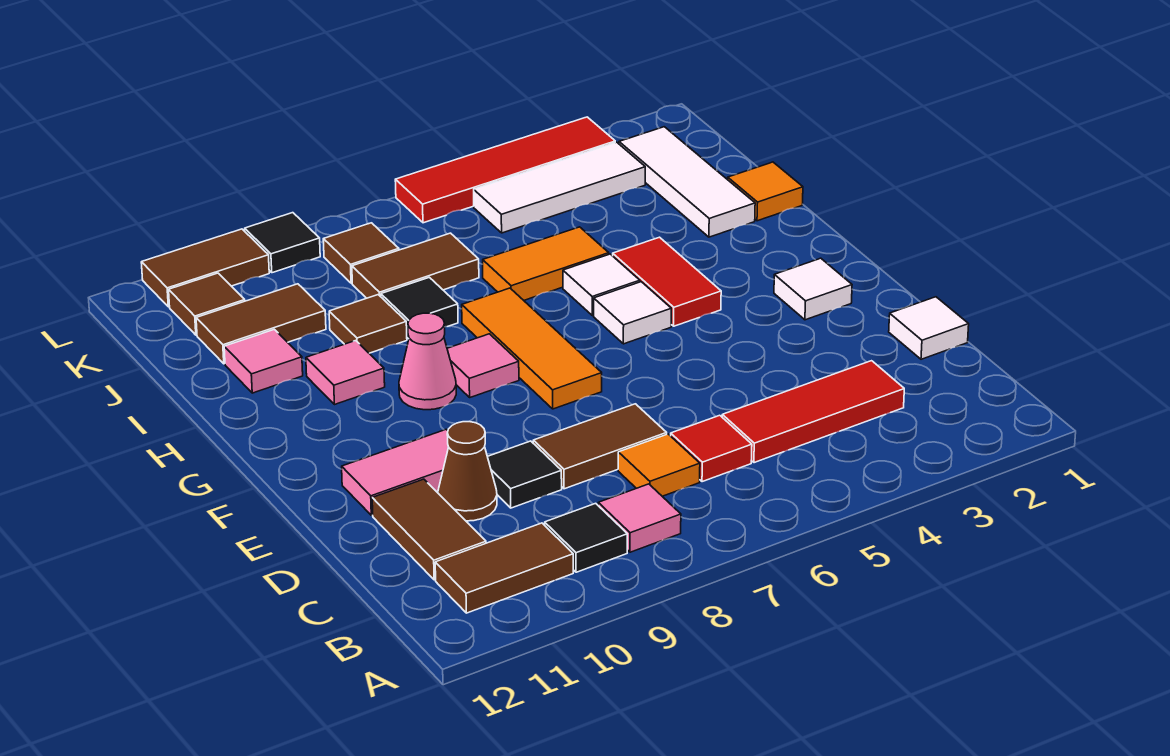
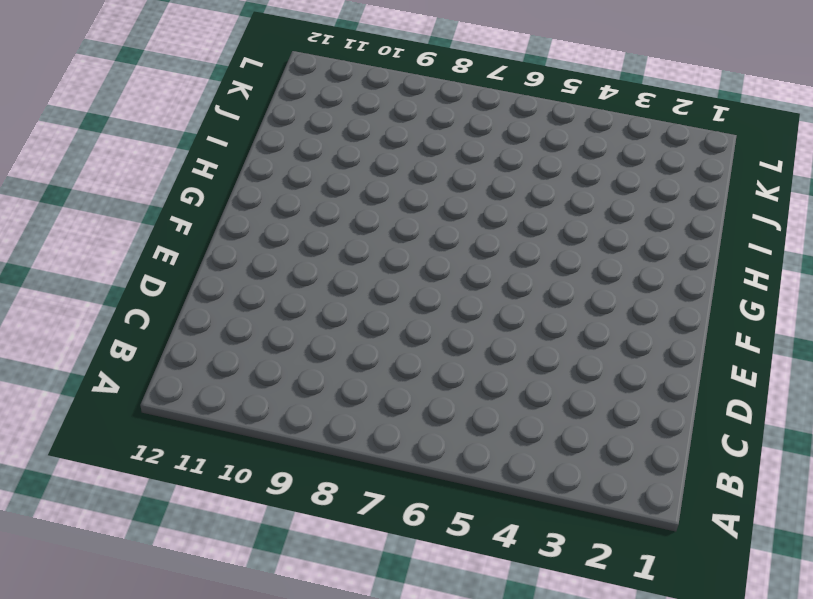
none -> pink tile B8 level 1
none -> black tile B9 level 1
none -> brown tile B10:B11 level 1
none -> red tile C3:C5 level 1

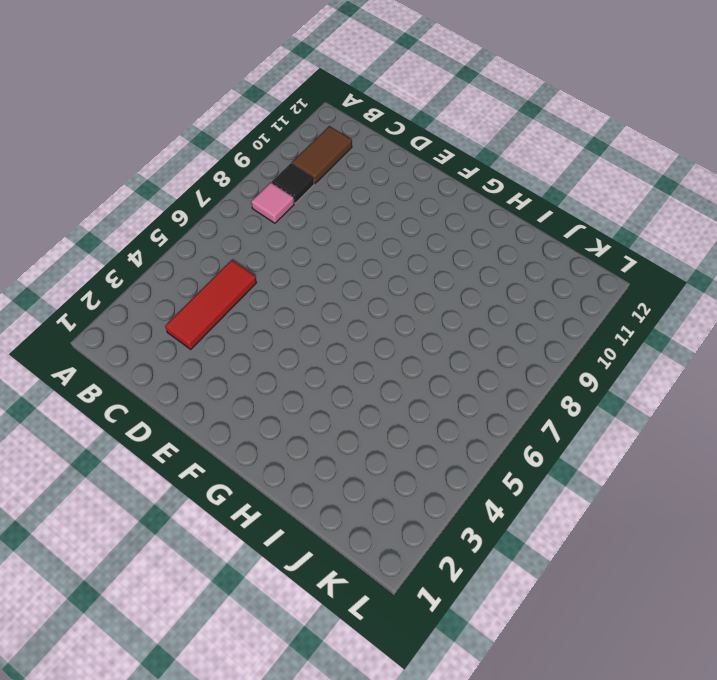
none -> red tile C6 level 1
none -> orange tile C7 level 1
none -> brown tile C11:D11 level 1
none -> white tile D1 level 1

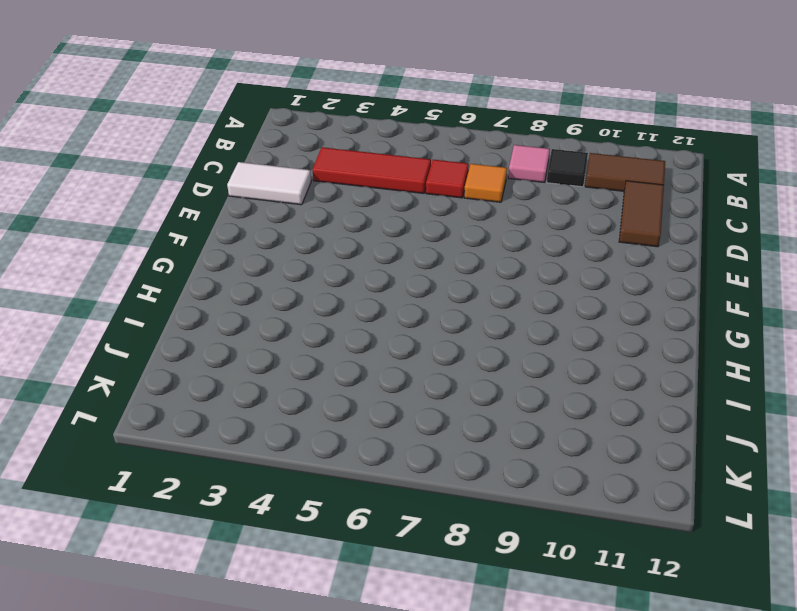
white tile D1:D2 level 1 -> white tile D1 level 1
none -> brown tile D7:D8 level 1
none -> black tile D9 level 1
none -> brown cone D10 level 1
none -> pink tile E10:E11 level 1

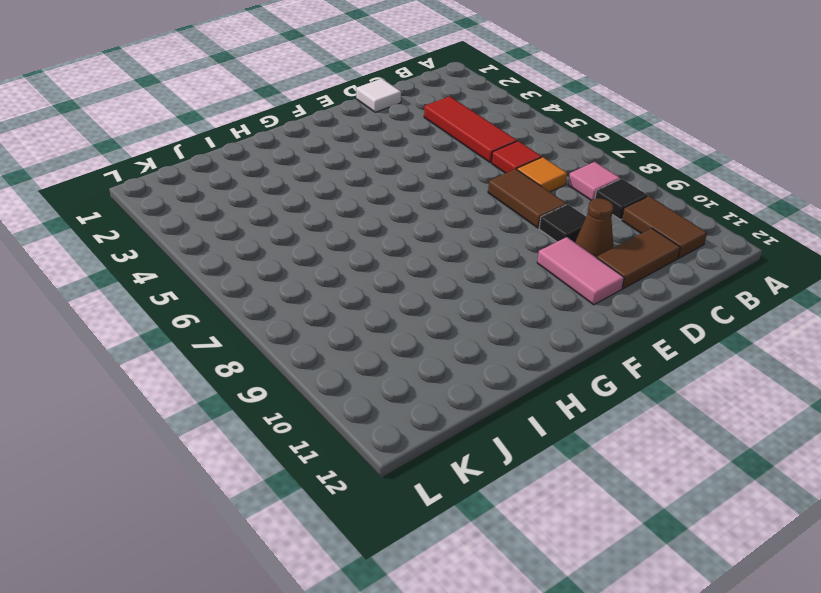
none -> white tile F2 level 1
none -> orange tile F7:H7 level 1
none -> red tile G4:H4 level 1
none -> white tile G5 level 1

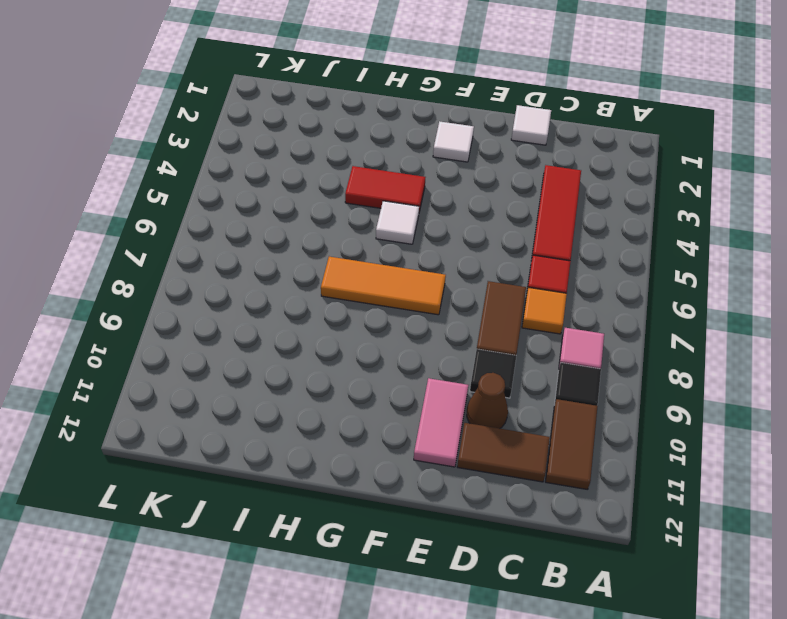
none -> pink tile G8 level 1
none -> pink cone G9 level 1
none -> white tile H5 level 1
none -> pink tile H10 level 1

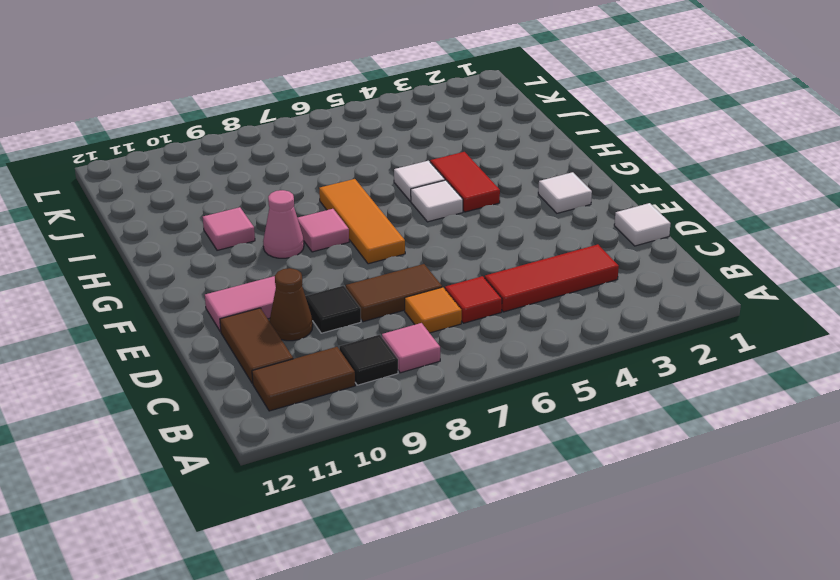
none -> orange tile I1 level 1
none -> white tile I2:K2 level 1
none -> orange tile I5:I6 level 1
none -> black tile I8 level 1

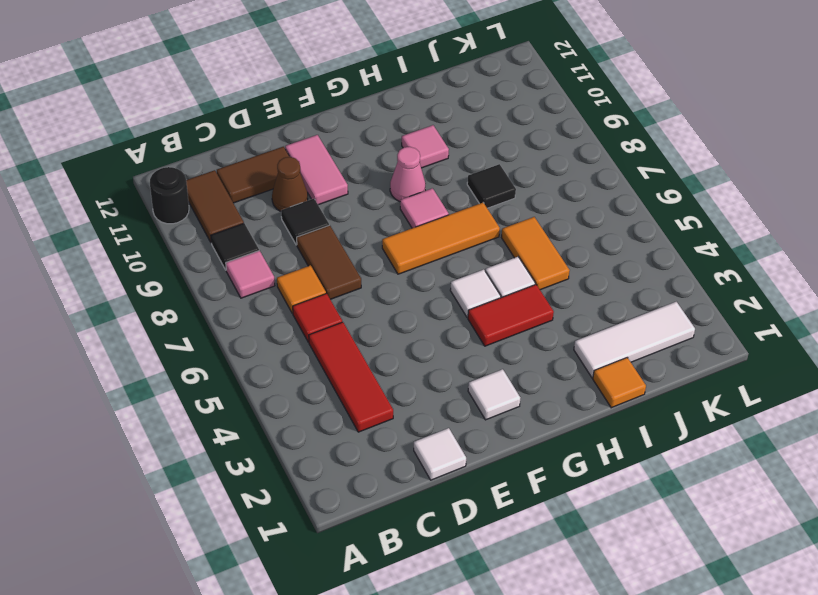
black round brick A11 level 1 -> none
none -> brown tile I9 level 1
none -> pink tile I11 level 1
none -> brown tile J7:J8 level 1
none -> brown tile J10:J11 level 1

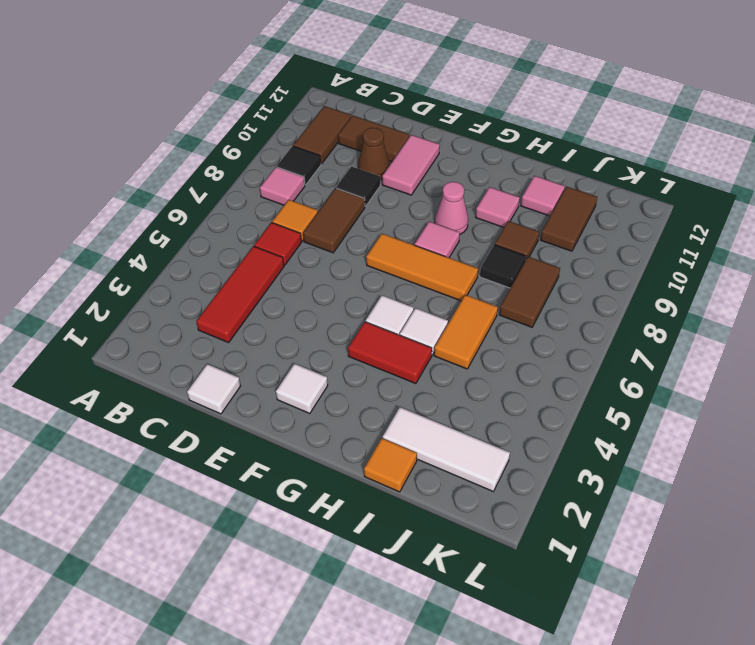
none -> white tile K3:K5 level 1
none -> brown tile K8 level 1
none -> brown tile K11 level 1
none -> red tile L3:L6 level 1

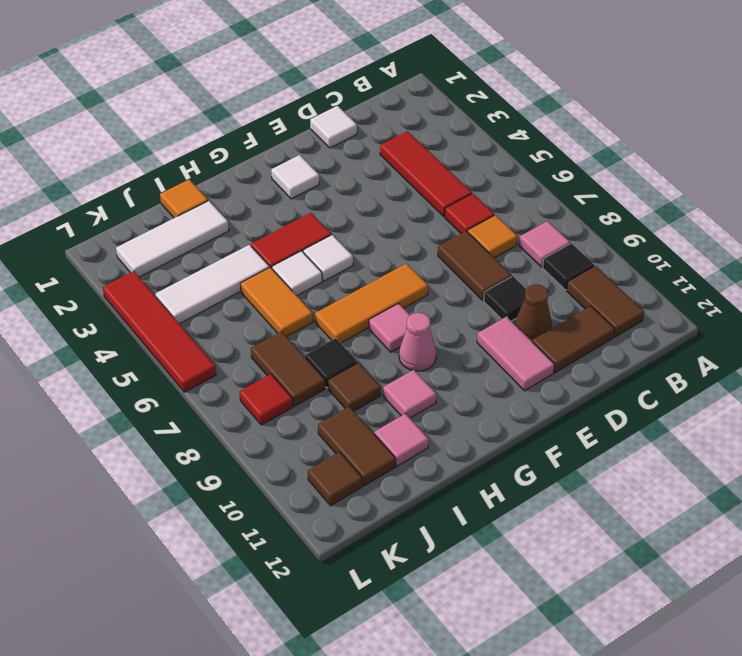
white tile I4:K4 level 1 -> white tile K3:K5 level 1
red tile K8 level 1 -> brown tile K8 level 1
none -> black tile L9 level 1
none -> brown tile L10:L11 level 1

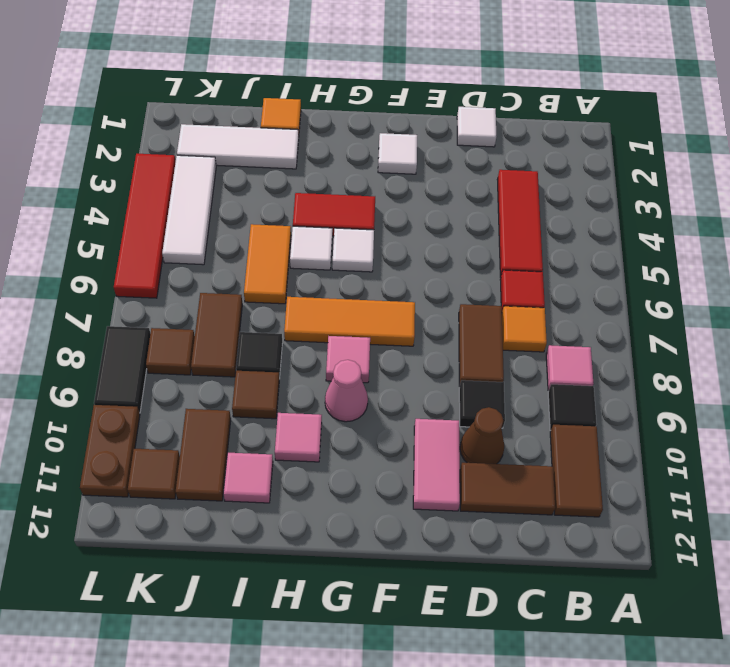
black tile L8:L9 level 1 -> black tile L9 level 1
brown plate L10:L11 level 1 -> brown tile L10:L11 level 1

